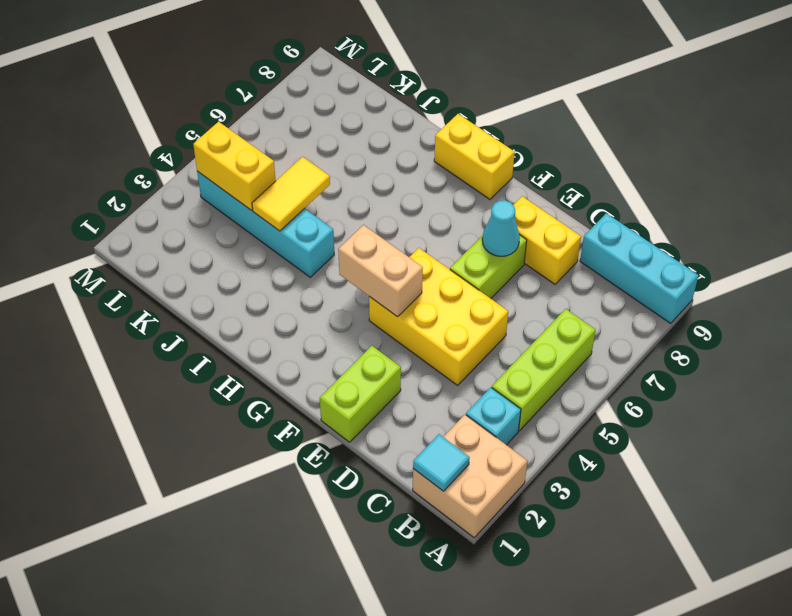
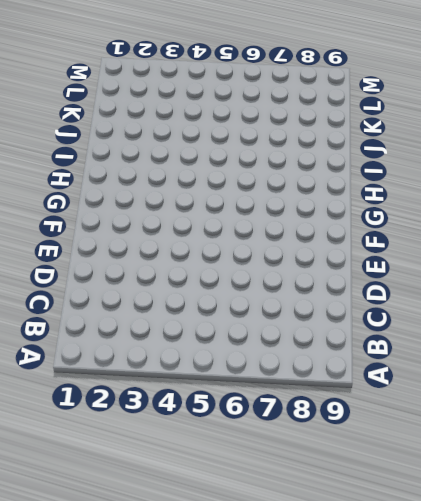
none -> tan brick A1:B2 level 1
none -> cyan brick A9:C9 level 1
none -> cyan brick B3 level 1

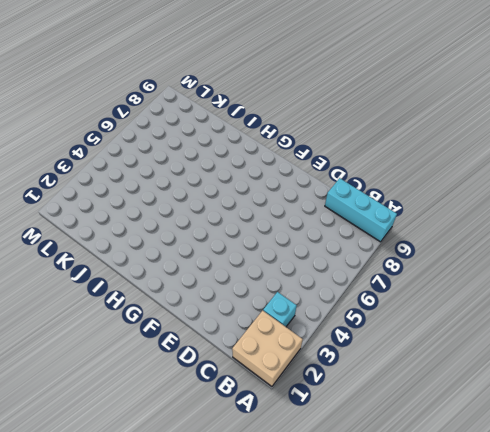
none -> lime brick B4:B6 level 1
none -> yellow brick D4:F5 level 1
none -> yellow brick D8:E8 level 1

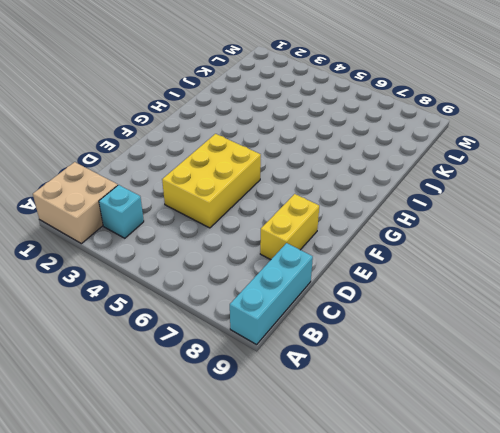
none -> lime brick B4:B6 level 1
none -> lime brick E1:E2 level 1
none -> lime brick E6:E7 level 1

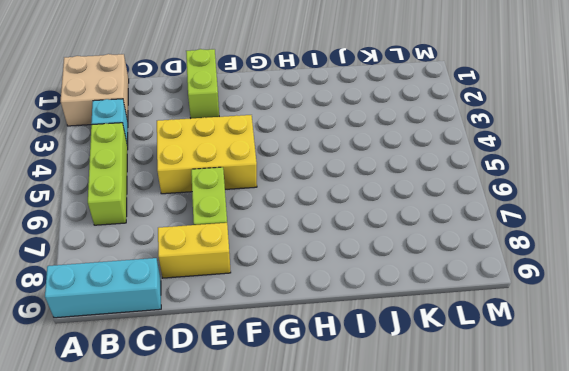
none -> yellow brick G9:H9 level 1
none -> cyan brick I4:L4 level 1
none -> cyan tile B1 level 2

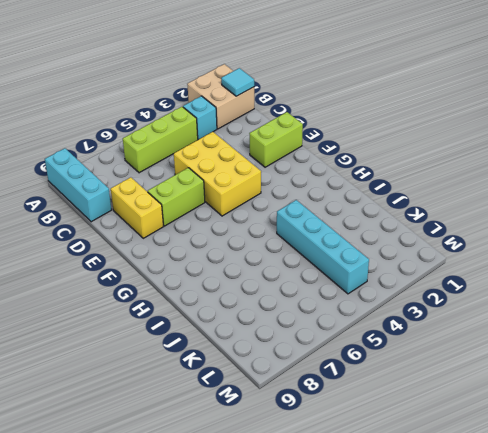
none -> yellow brick G9:H9 level 1
none -> cyan cone E7 level 2
none -> tan brick F4:G4 level 2

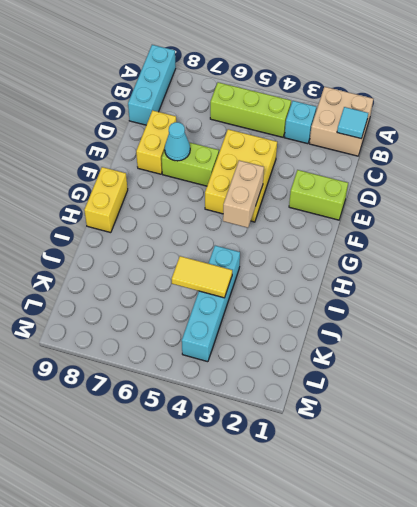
none -> yellow brick K4:L4 level 2

